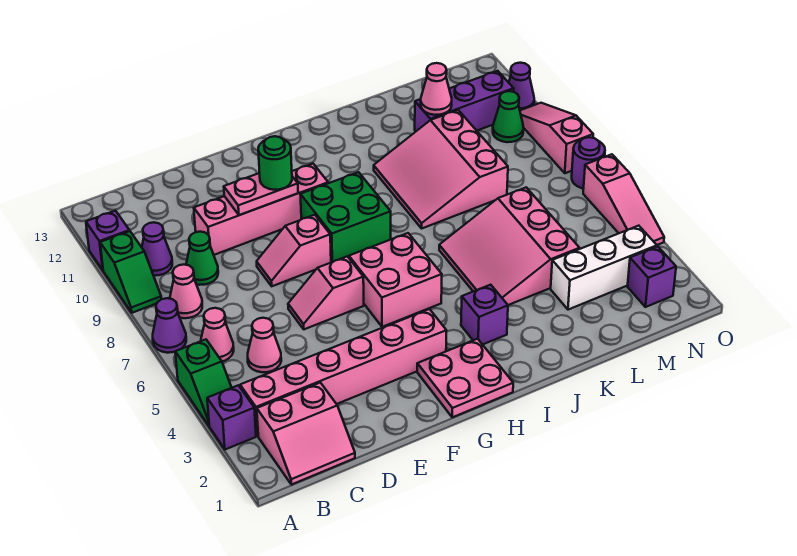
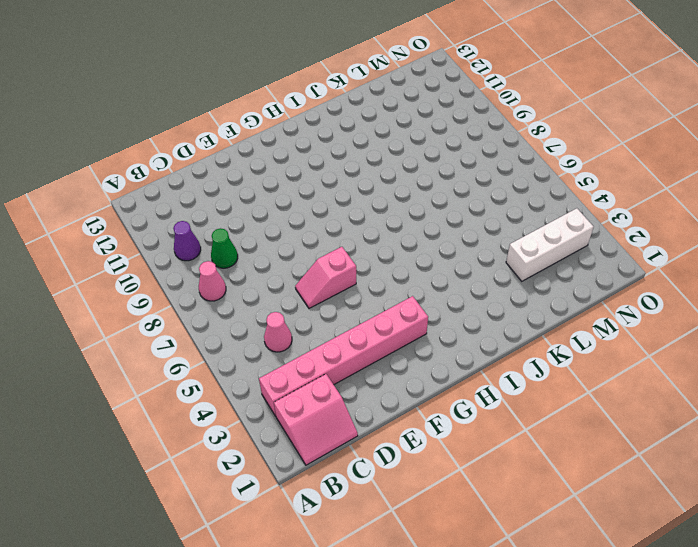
none -> purple brick A3 level 1
none -> green slope A4:A5 level 1 top 5
none -> purple cone A7 level 1
none -> green slope A9:A10 level 1 top 10

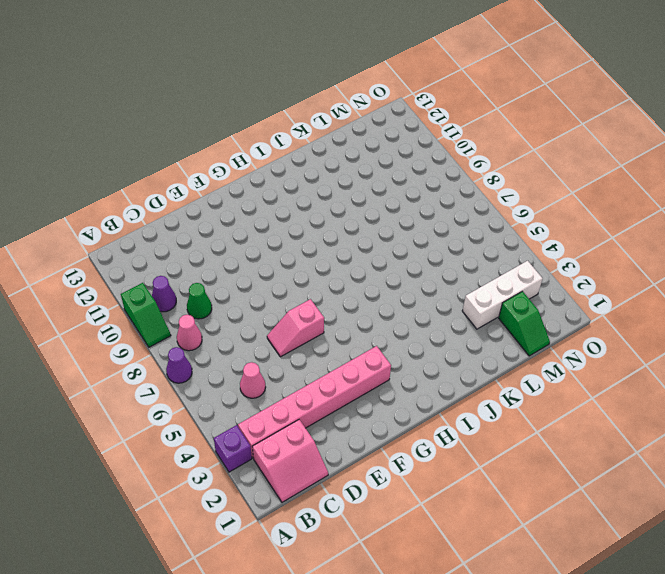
green slope M1:M2 level 1 top 2 -> green slope A4:A5 level 1 top 5
none -> purple brick A11 level 1
none -> pink cone B6 level 1
none -> pink brick D10:G10 level 1
none -> pink slope E8:F8 level 1 top F

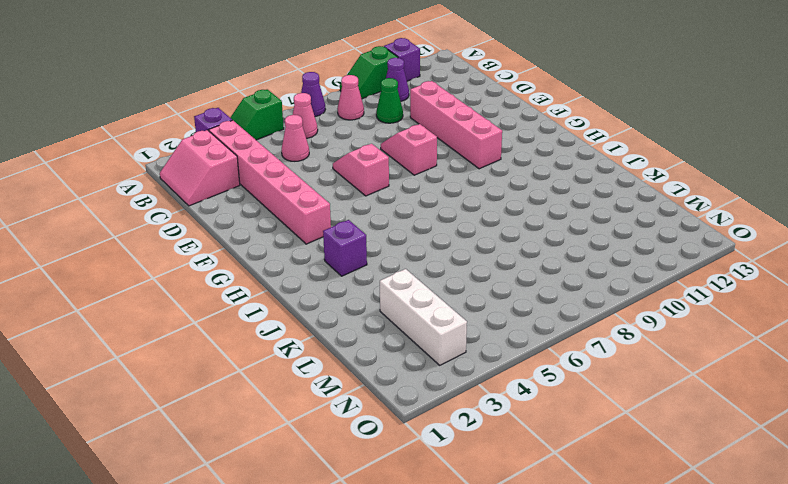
none -> pink plate G1:H2 level 1
none -> pink brick G5:H6 level 1
none -> green brick G8:H9 level 1
none -> pink slope J4:L6 level 1 top L

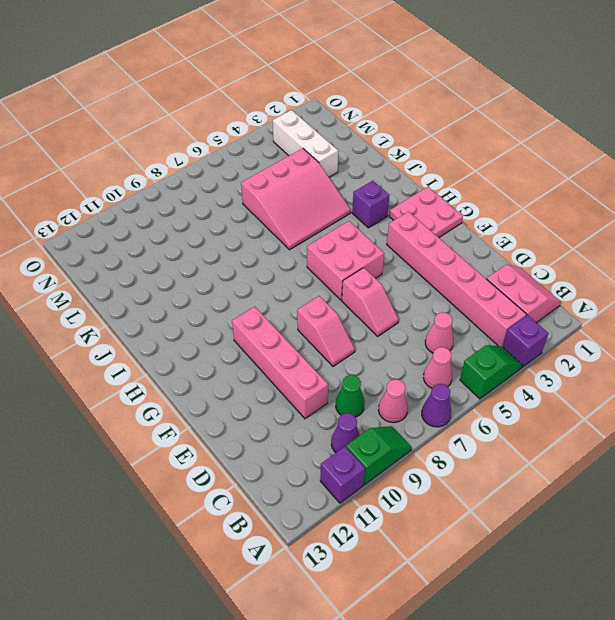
none -> green brick G8:H9 level 1
none -> pink slope J8:L10 level 1 top L
none -> purple brick L11:N11 level 1
none -> purple brick N2 level 1

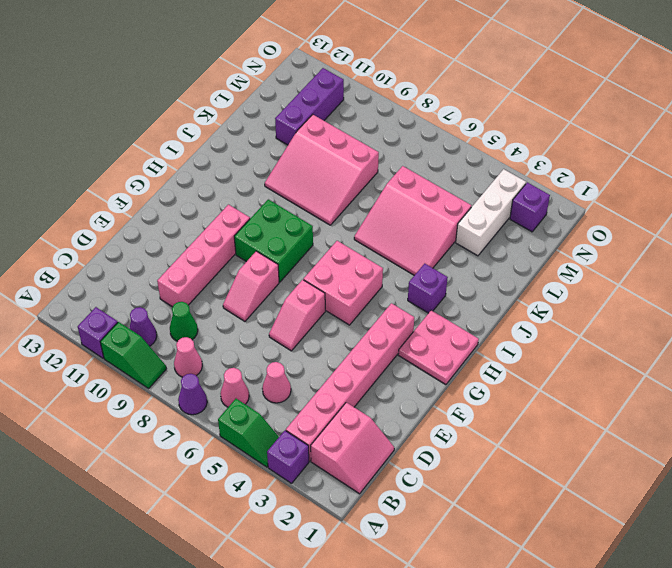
none -> green cone N10 level 1
none -> pink slope O4:O6 level 1 top 6
none -> purple round brick O7 level 1
none -> pink slope O8:O10 level 1 top 8

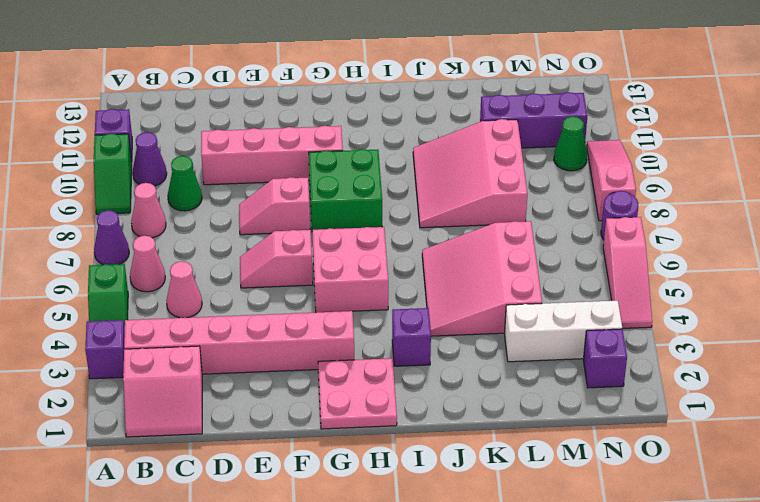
none -> purple cone O11 level 1
none -> pink plate E10:F10 level 2
none -> pink cone L11 level 2
none -> green round brick F10 level 3

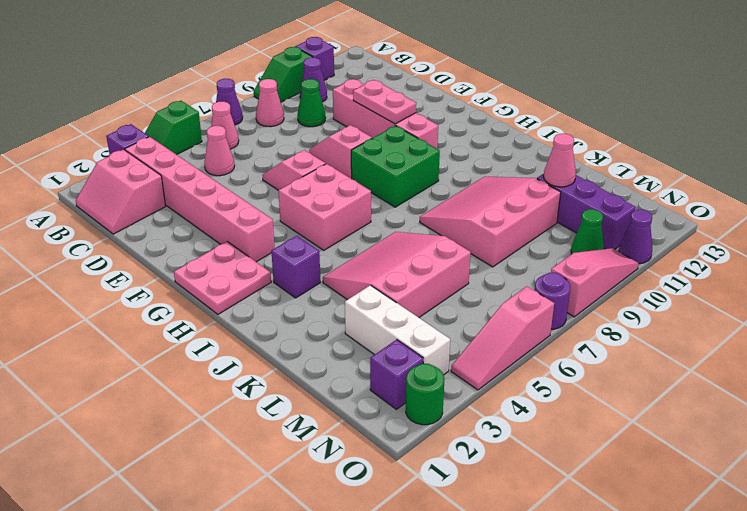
green round brick O2 level 1 -> green round brick F10 level 3

